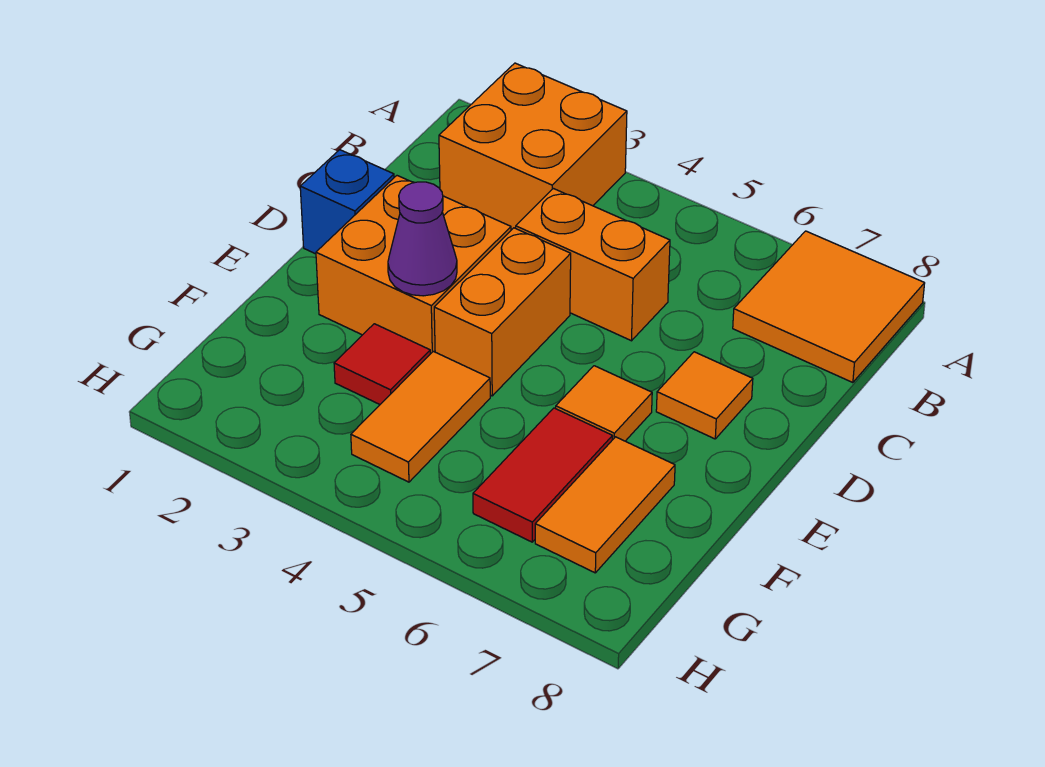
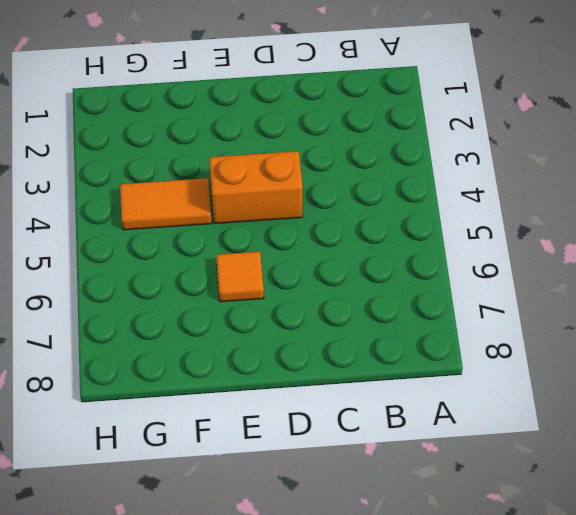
none -> orange brick A2:B3 level 1
none -> orange tile A7:B8 level 1
none -> orange brick C4:C5 level 1

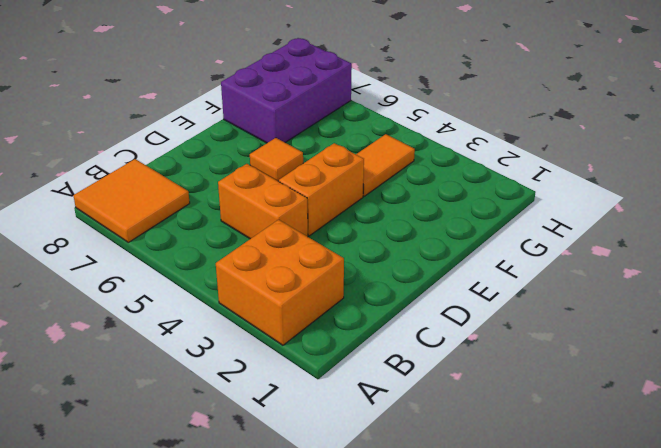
purple brick F7:H8 level 1 -> orange tile F7:G7 level 1
none -> blue brick D1 level 1
none -> orange brick D2:E3 level 1
none -> orange tile D7 level 1

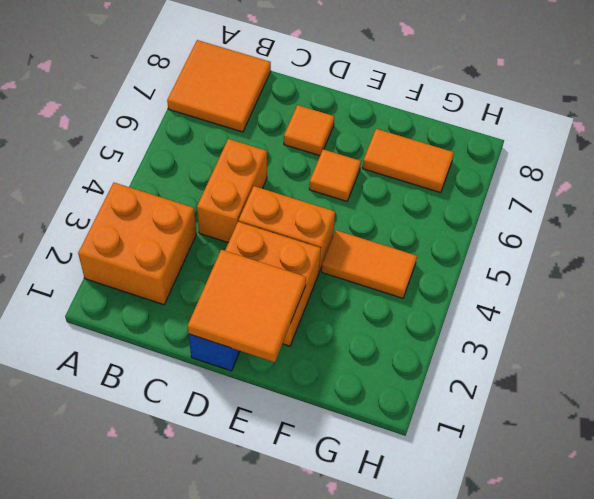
orange tile D1:E2 level 2 -> none
none -> red tile F3 level 1
none -> red tile F6:G6 level 1
none -> purple cone E3 level 2

